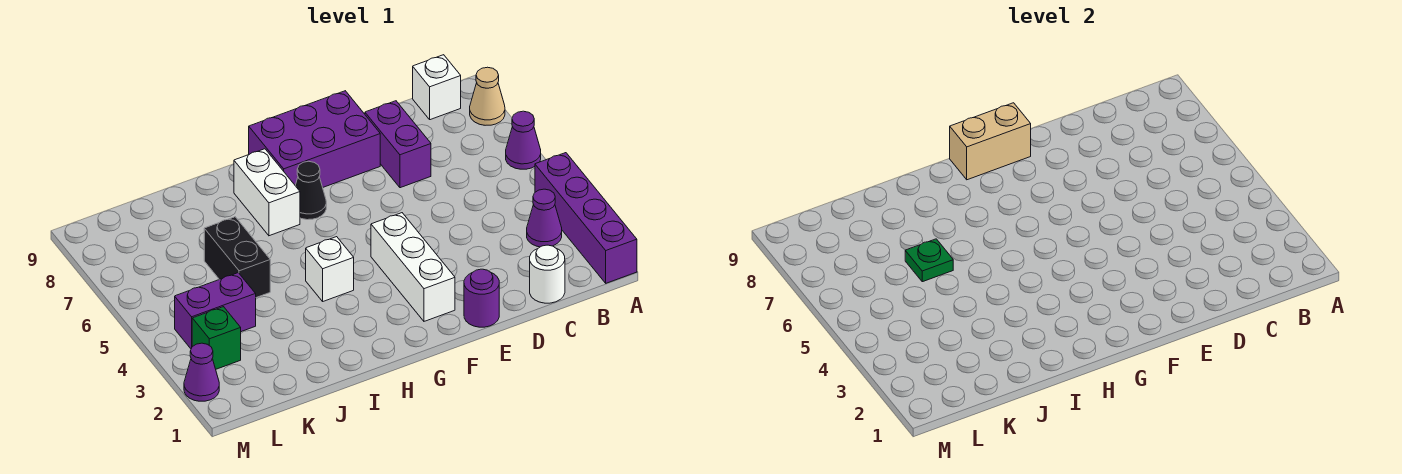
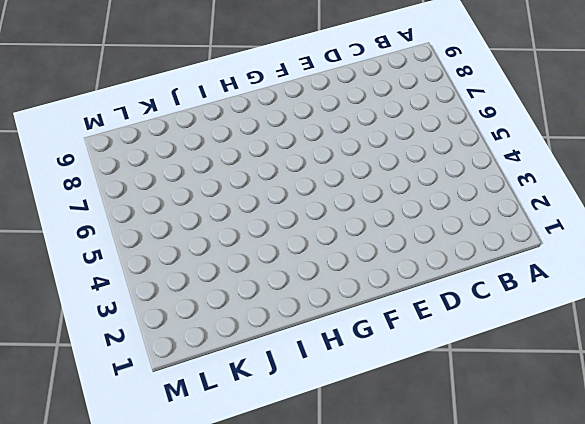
none -> purple brick A1:A4 level 1
none -> purple cone A6 level 1
none -> tan cone A8 level 1

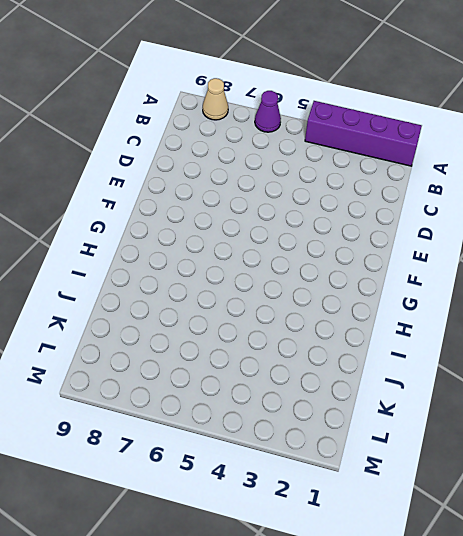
none -> purple cone B3 level 1
none -> white brick B9 level 1
none -> white round brick C1 level 1

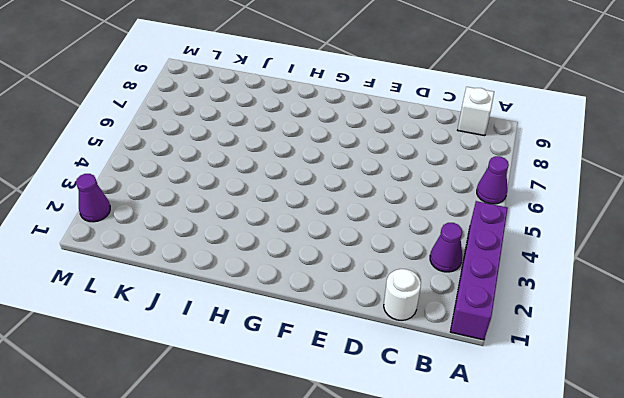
none -> tan cone A8 level 1
none -> purple brick D7:D8 level 1
none -> purple round brick E1 level 1

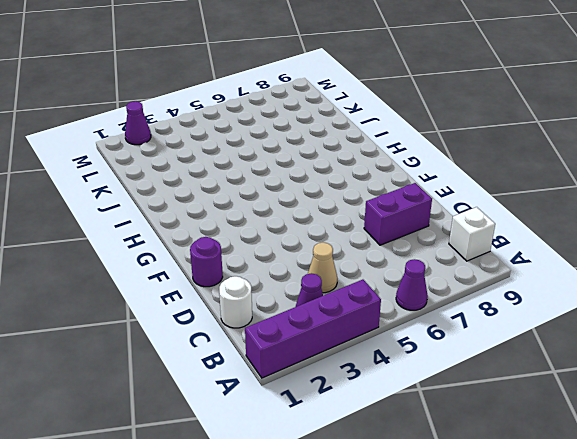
tan cone C4 level 1 -> tan cone A8 level 1
none -> purple brick E8:G9 level 1
none -> white brick F2:F4 level 1
none -> black cone G7 level 1

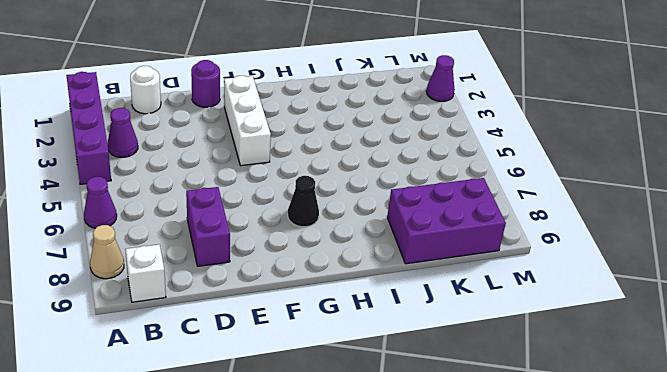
purple brick J8:L9 level 1 -> purple brick E8:G9 level 1
none -> white brick H4 level 1
none -> white brick H7:H8 level 1
none -> black brick J5:J6 level 1

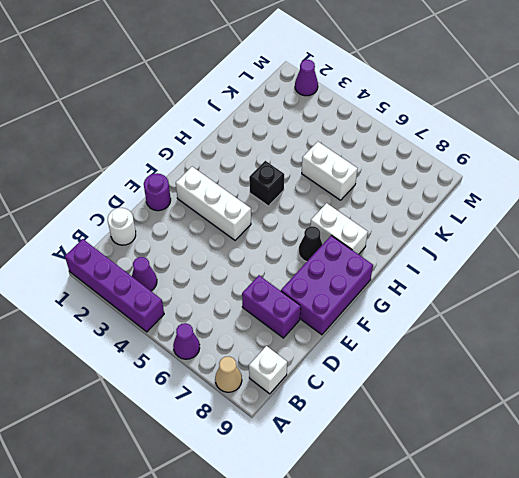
black brick H4 level 1 -> white brick H4 level 1
white brick J5:J6 level 1 -> black brick J5:J6 level 1
none -> purple brick K4:L4 level 1
none -> green brick L3 level 1
none -> tan brick F9:G9 level 2

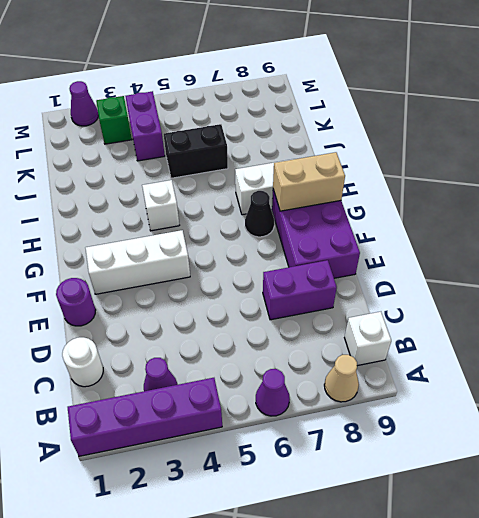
tan brick G8:G9 level 2 -> tan brick F9:G9 level 2
none -> green plate J6 level 2

